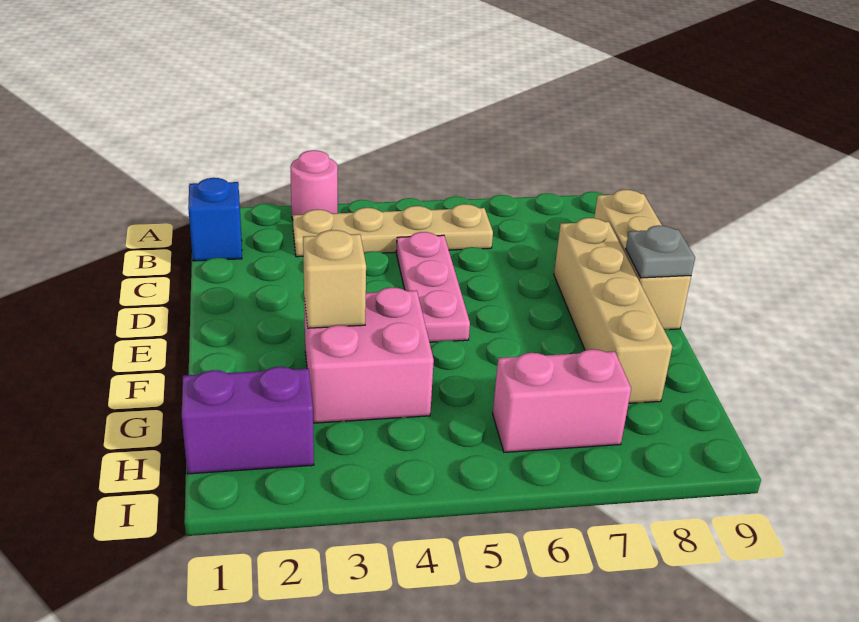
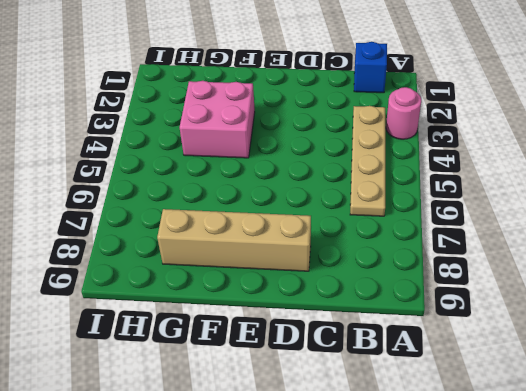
none -> pink plate C5:E5 level 1
none -> tan brick C9:E9 level 1

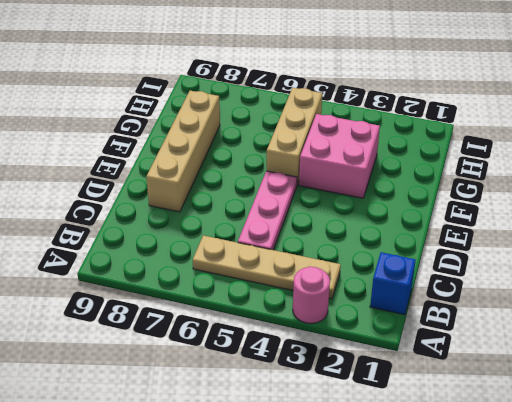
tan brick F5:H5 level 1 -> tan brick C9:E9 level 1
none -> purple brick H1:H2 level 1
none -> pink brick H6:H7 level 1

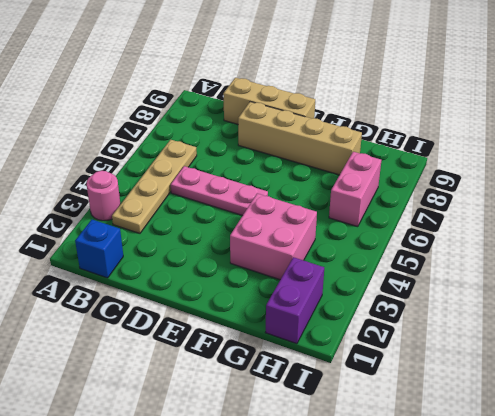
none -> grey plate E9 level 2
none -> tan brick F3 level 2

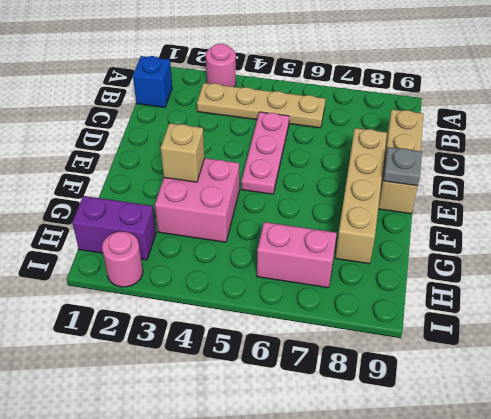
pink round brick I2 level 1 -> none

